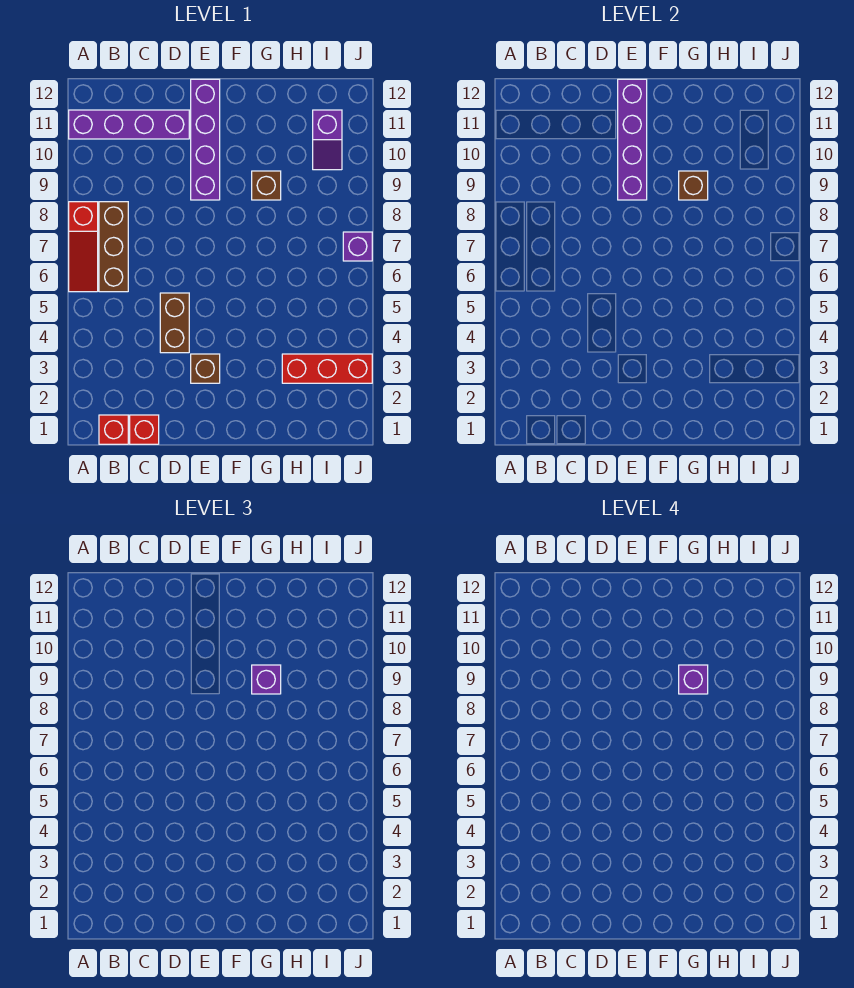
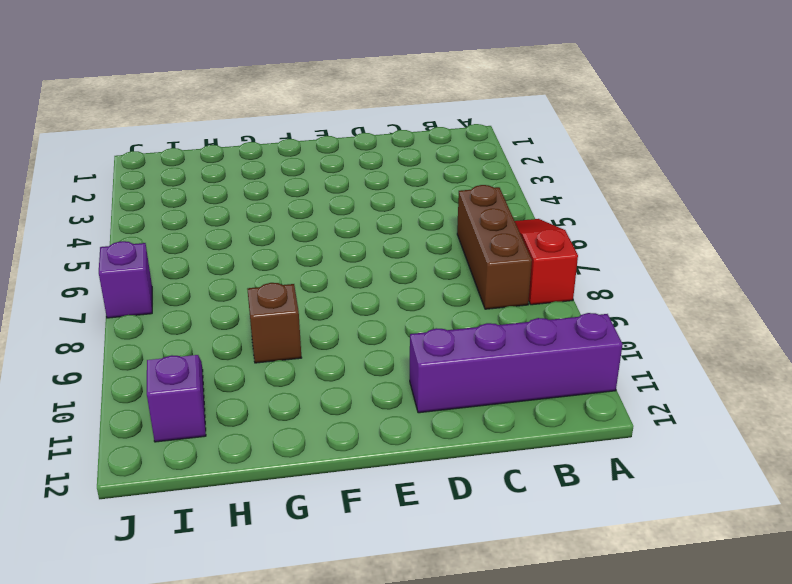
none -> red brick B1 level 1
none -> red brick C1 level 1
none -> brown brick D4:D5 level 1

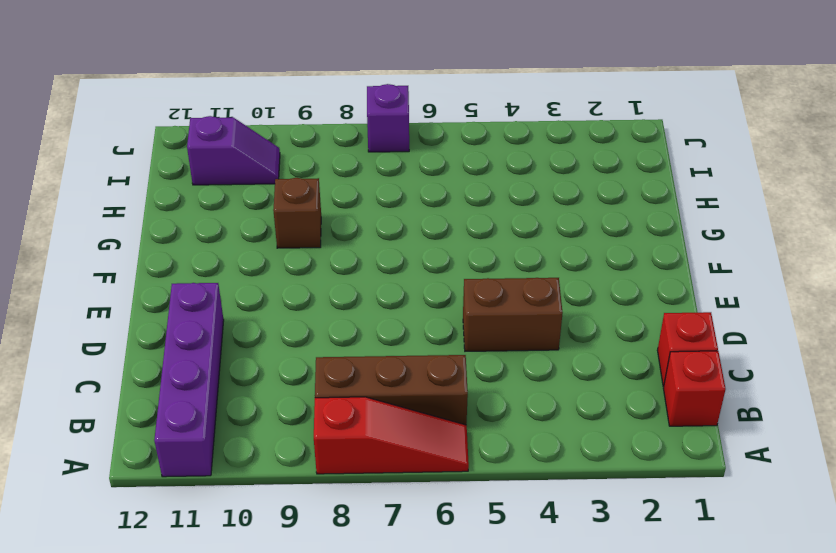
none -> brown brick E3 level 1
none -> purple brick E9:E12 level 1
none -> red brick H3:J3 level 1

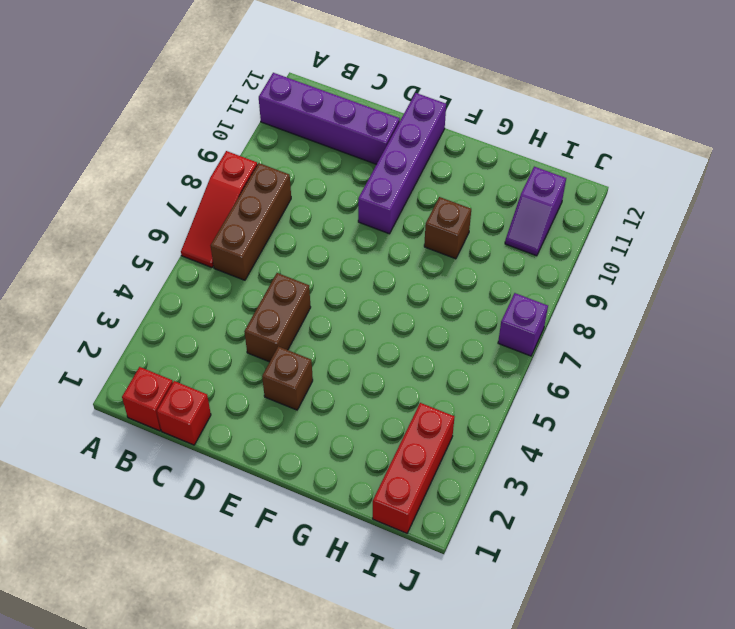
red brick I1:I3 level 1 -> red brick H3:J3 level 1
none -> purple brick E9:E12 level 2
none -> brown brick G9 level 2
none -> purple brick G9 level 3

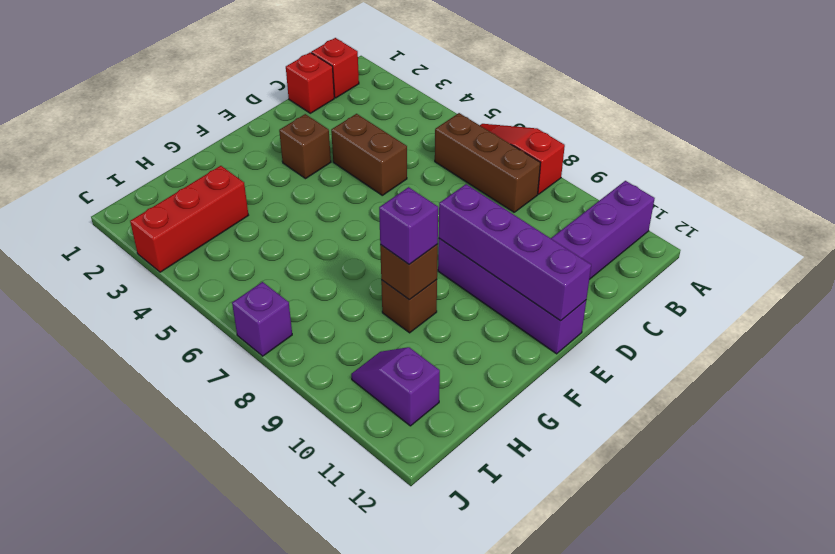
none -> purple brick G9 level 4

